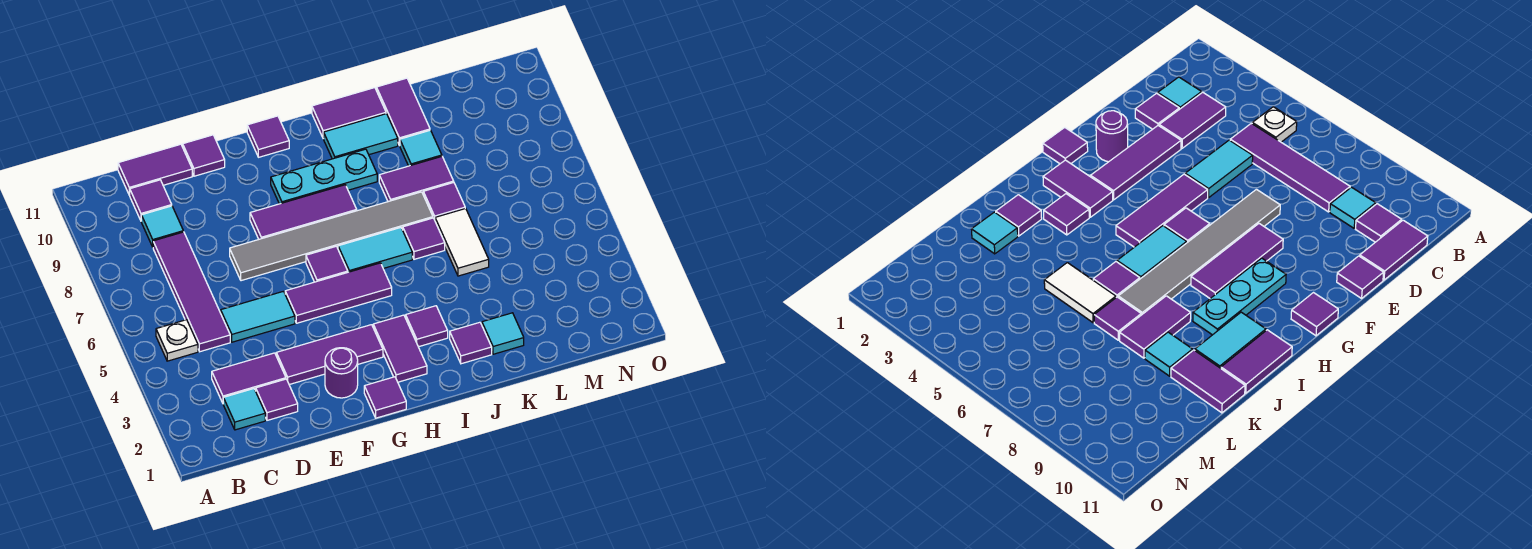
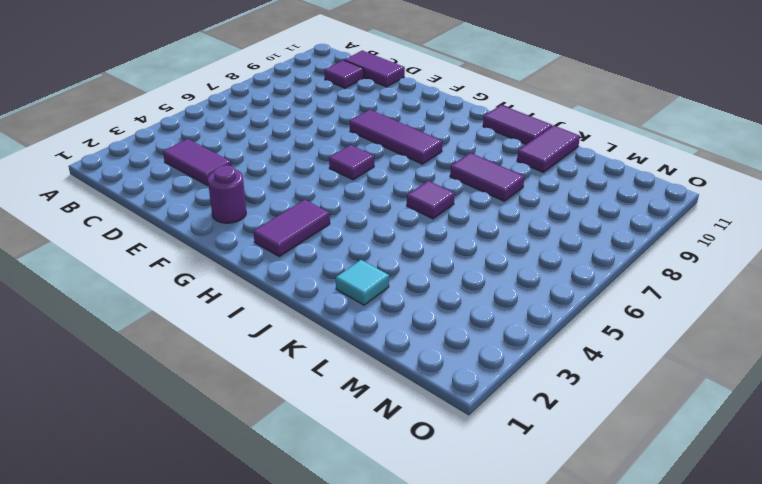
none -> white plate B5 level 1
none -> cyan tile C2 level 1
none -> purple tile C5:C8 level 1
none -> cyan tile C9 level 1

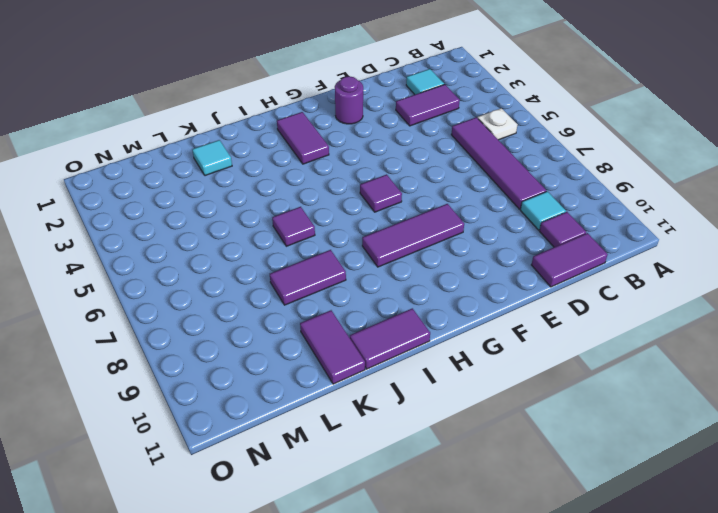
none -> purple tile D2 level 1
none -> cyan tile D5:E5 level 1
none -> purple tile E3:G3 level 1
none -> grey tile E7:J7 level 1

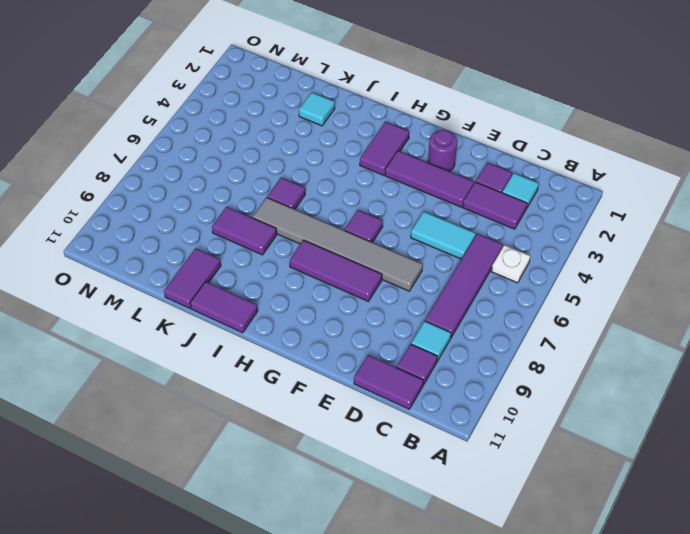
none -> purple tile E11 level 1
none -> purple tile F5:H5 level 1
none -> purple tile G1 level 1
none -> cyan plate G9:I9 level 1

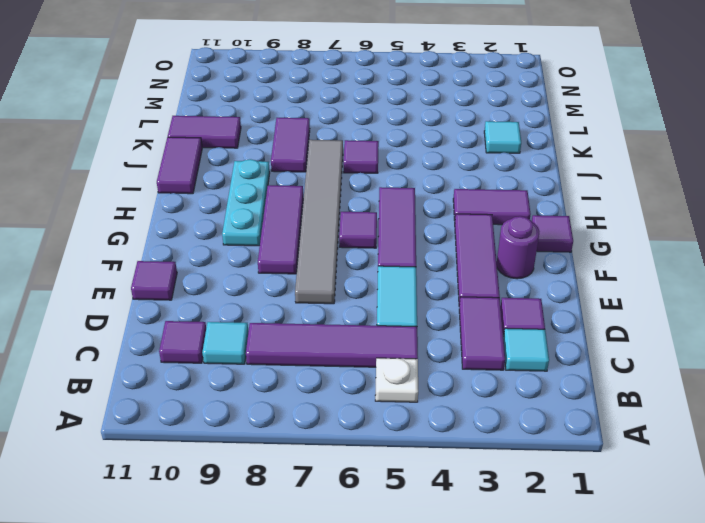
none -> purple tile C11:D11 level 1
none -> purple tile G11 level 1
none -> cyan tile H6:I6 level 1
none -> purple tile I3 level 1

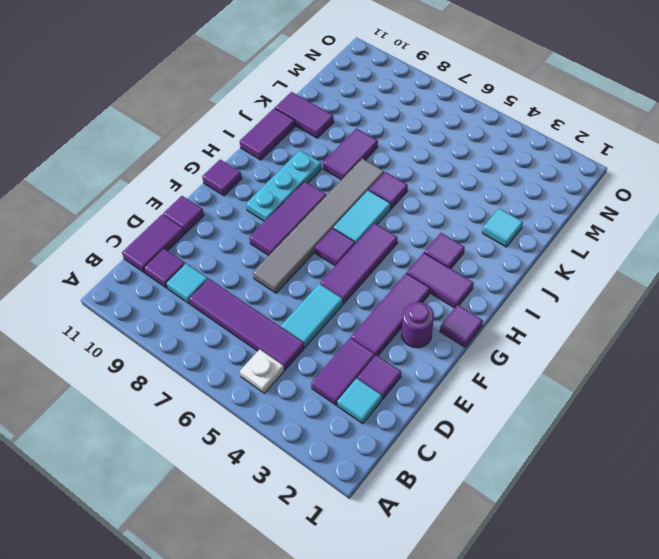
none -> cyan tile I10:J10 level 1
none -> purple tile J2 level 1
none -> white tile K5:K6 level 1
none -> purple tile K7 level 1

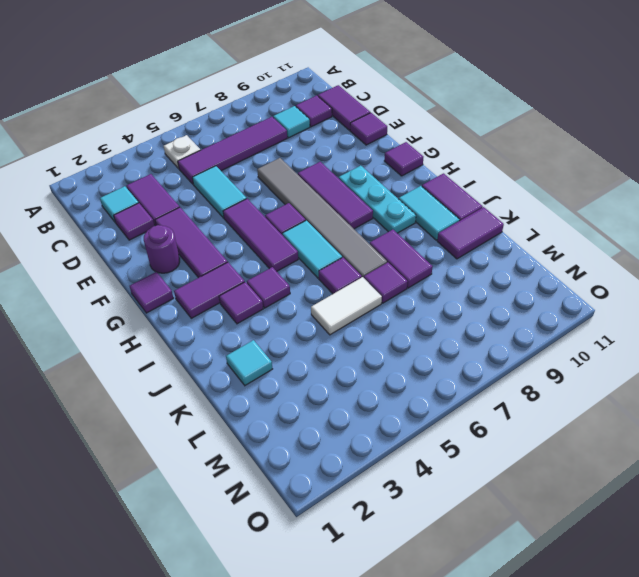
purple tile I4 level 1 -> purple tile J2 level 1
none -> cyan tile K9 level 1

